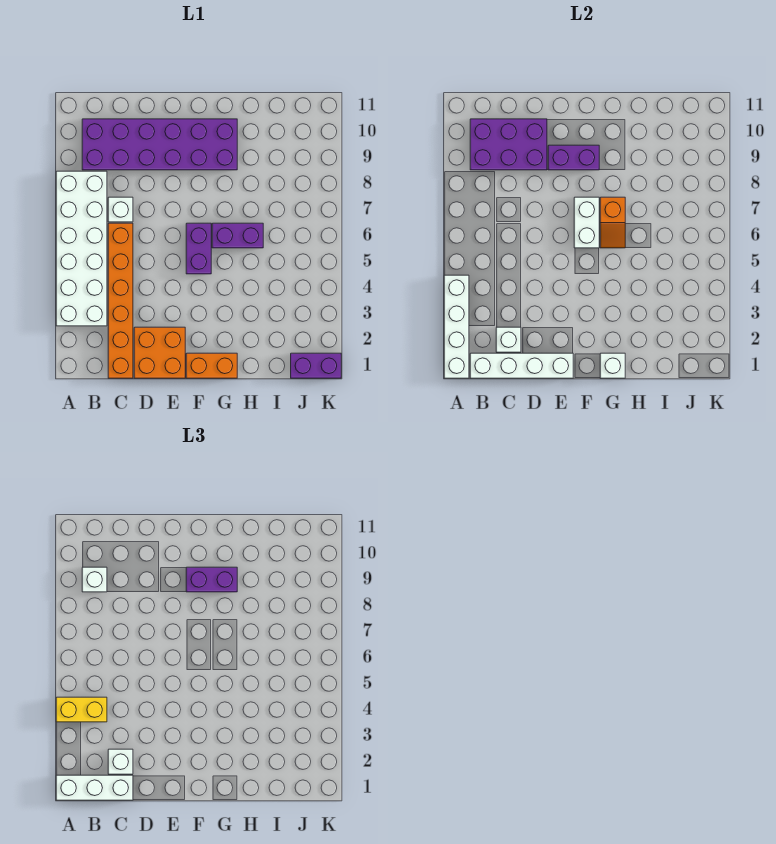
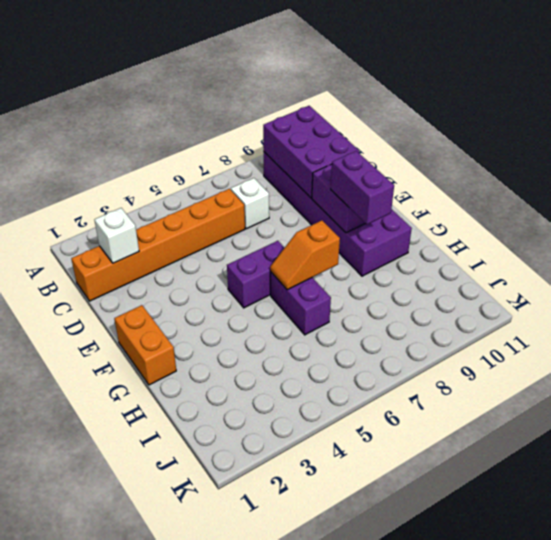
none -> white brick A3:B8 level 1
none -> orange brick D1:E2 level 1
none -> purple brick J1:K1 level 1

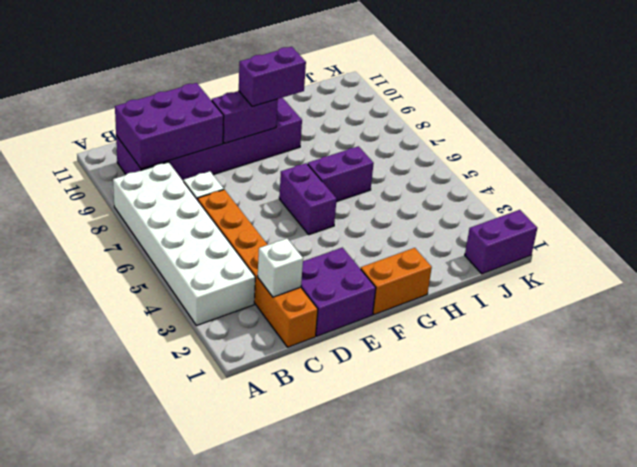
purple brick D1:E2 level 1 -> orange brick D1:E2 level 1
none -> white brick A1:A4 level 2
none -> white brick B1:E1 level 2
none -> white brick F6:F7 level 2

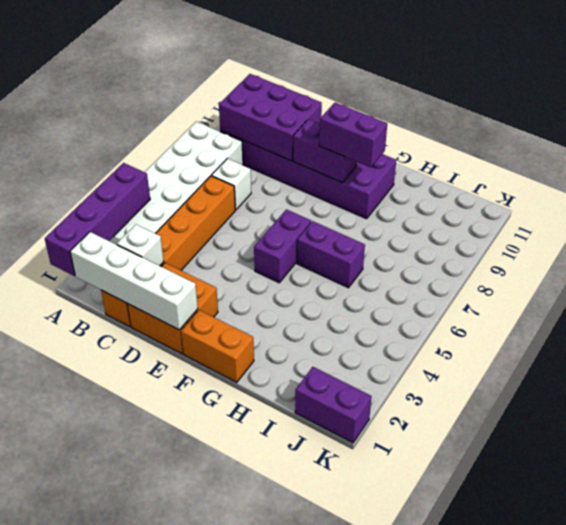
purple brick A1:A4 level 2 -> white brick A1:A4 level 2
none -> white brick F6:F7 level 2
none -> white brick G1 level 2
none -> orange slope G6:G7 level 2 top 7

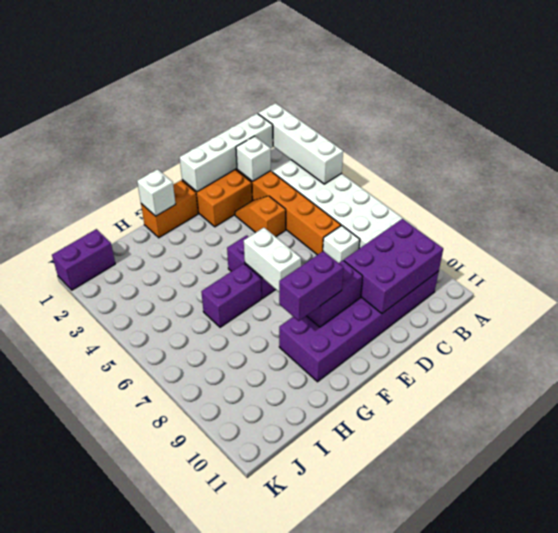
orange slope D3:D4 level 1 top 4 -> orange slope G6:G7 level 2 top 7
none -> white brick A1:C1 level 3
none -> yellow brick A4:B4 level 3
none -> white brick B9 level 3

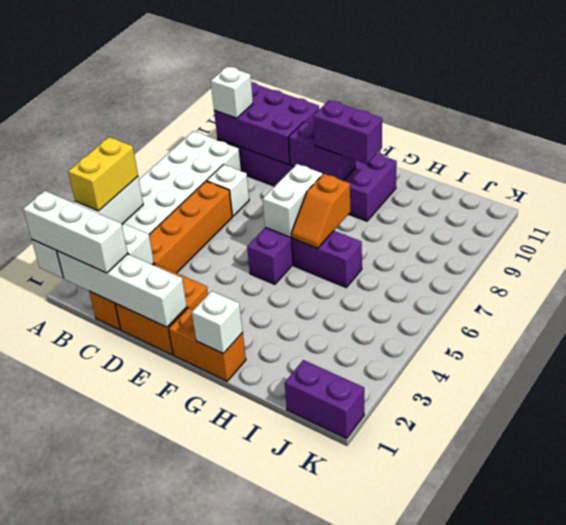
yellow brick A3:A4 level 3 -> yellow brick A4:B4 level 3
none -> white brick C2 level 3

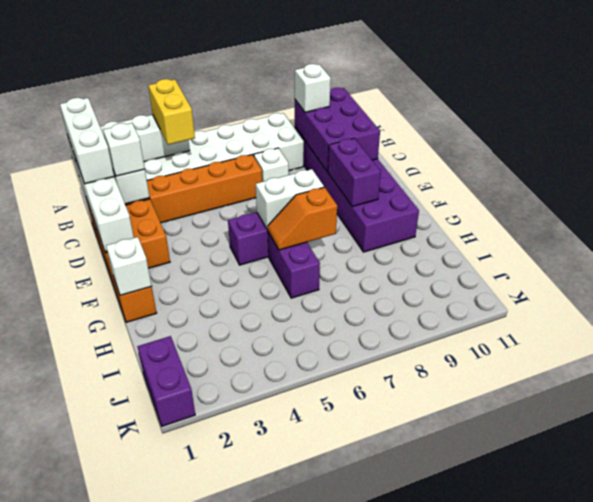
none -> purple brick F9:G9 level 3

